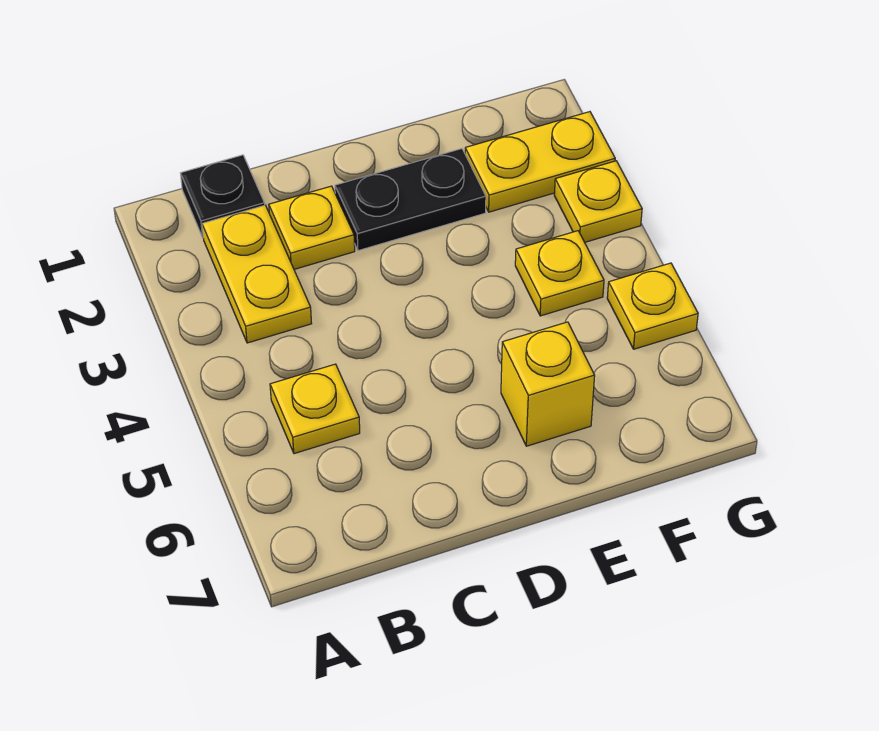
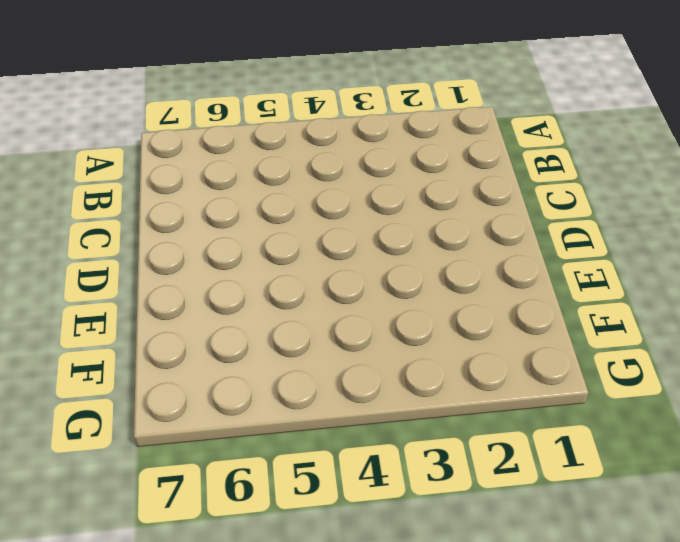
none -> black plate B1 level 1
none -> yellow plate B2:B3 level 1

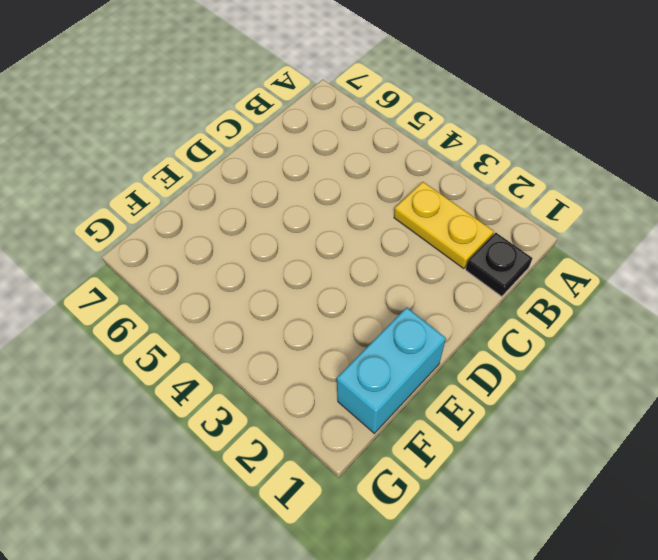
cyan brick E1:F1 level 1 -> none
none -> yellow plate B5 level 1
none -> yellow plate C2 level 1

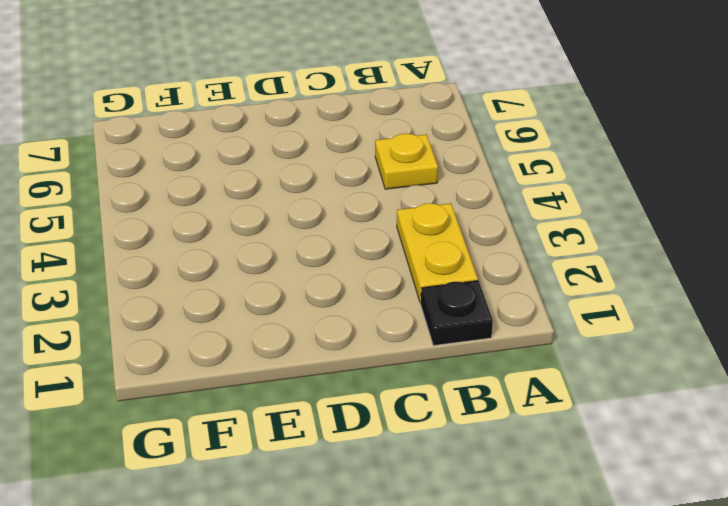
none -> yellow plate C2 level 1
none -> black plate D2:E2 level 1

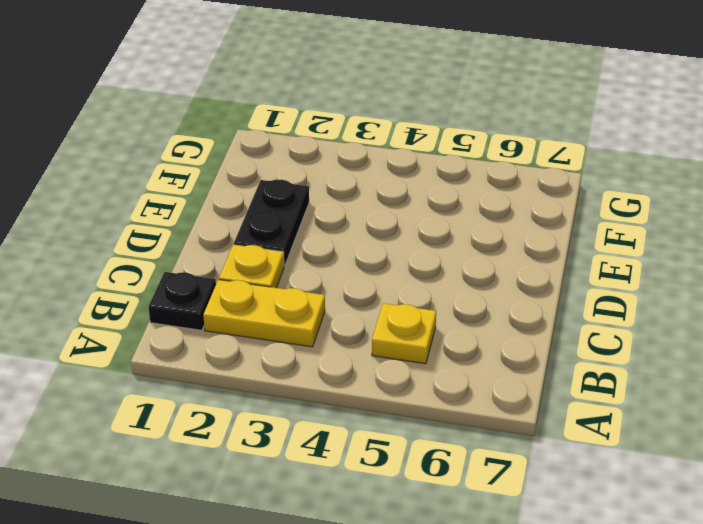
none -> yellow brick E6 level 1
none -> yellow plate F2:G2 level 1

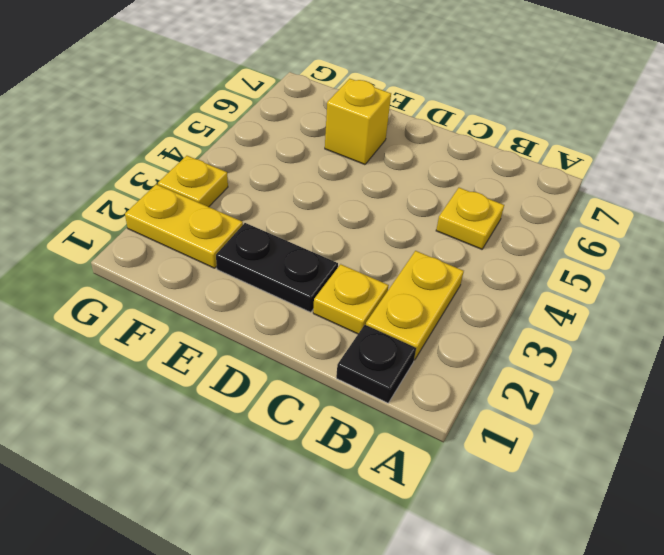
none -> yellow plate F4 level 1
none -> yellow plate G5 level 1

